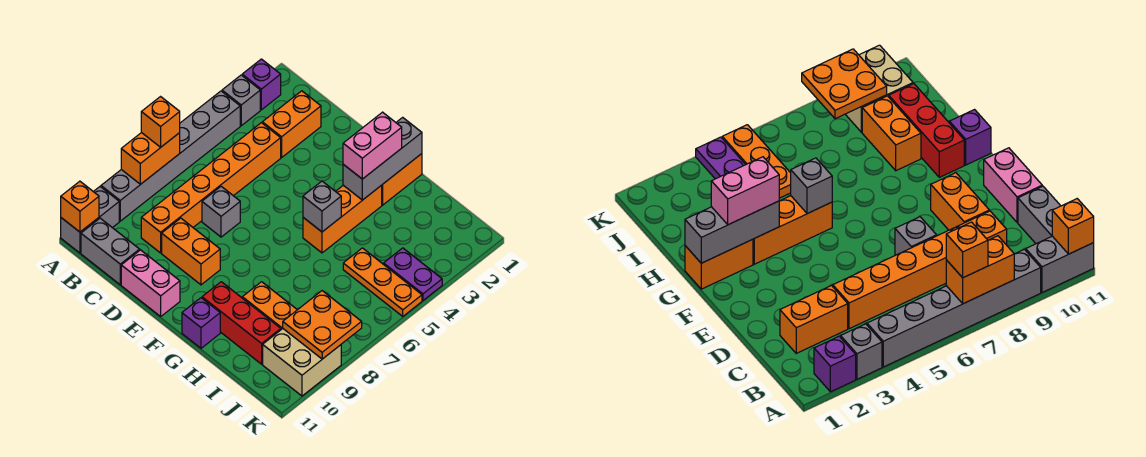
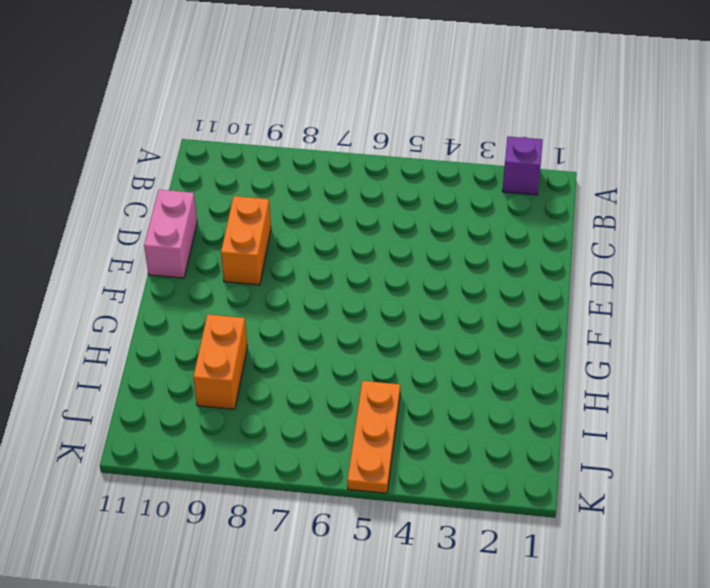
none -> grey brick A3 level 1
none -> grey brick A4:A9 level 1
none -> grey brick A10:A11 level 1

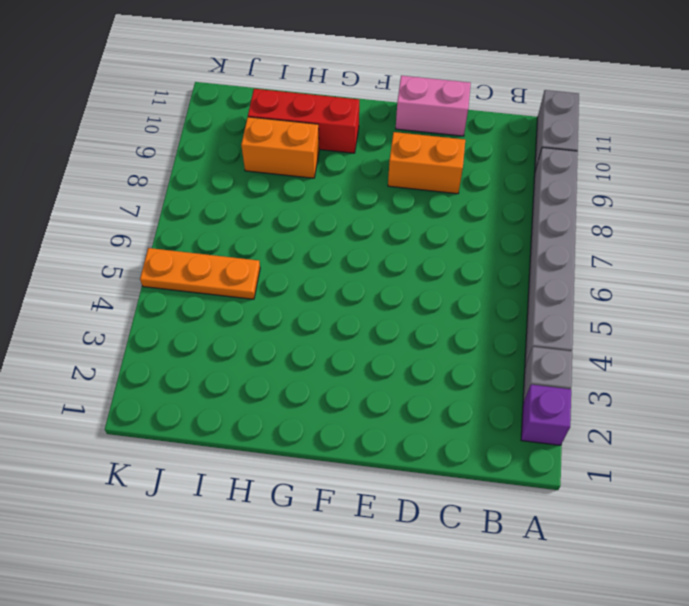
none -> grey brick B11:C11 level 1
none -> orange brick C2:C3 level 1
none -> orange brick C4:C9 level 1

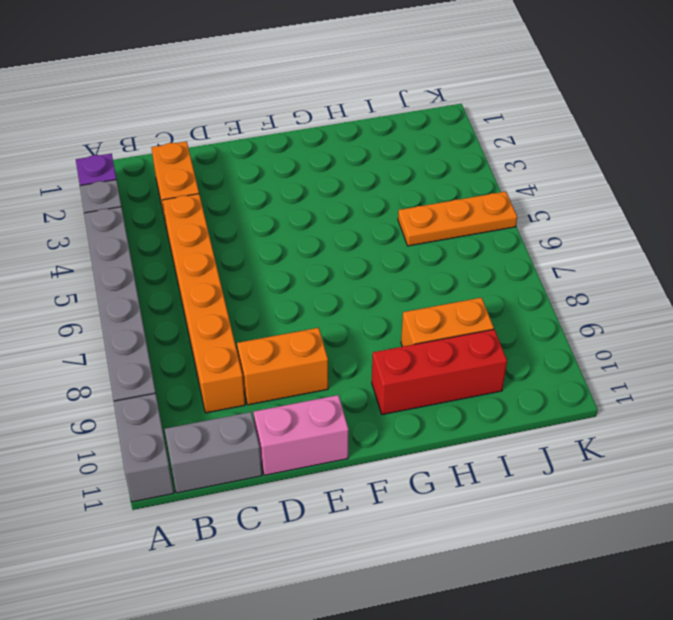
none -> grey brick D7 level 1
none -> orange brick G1:G2 level 1
none -> orange brick G3:G5 level 1

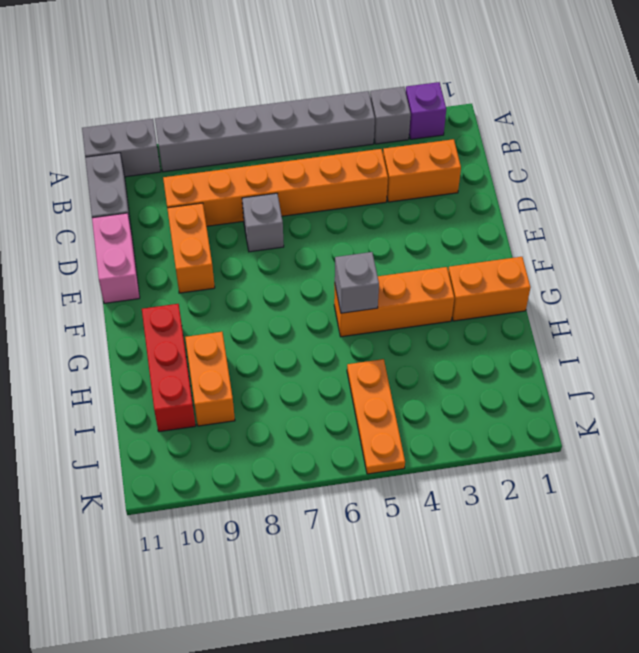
none -> purple brick G11 level 1
none -> purple plate J4:K4 level 1
none -> tan brick J9:K10 level 1

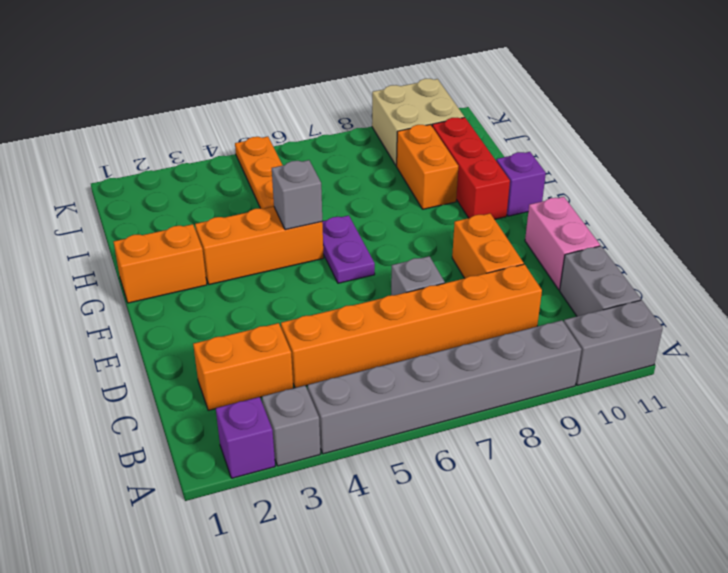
purple plate F6:G6 level 1 -> purple plate J4:K4 level 1
none -> orange brick A7:A8 level 2
none -> orange brick A11 level 2
none -> grey brick G1:G3 level 2

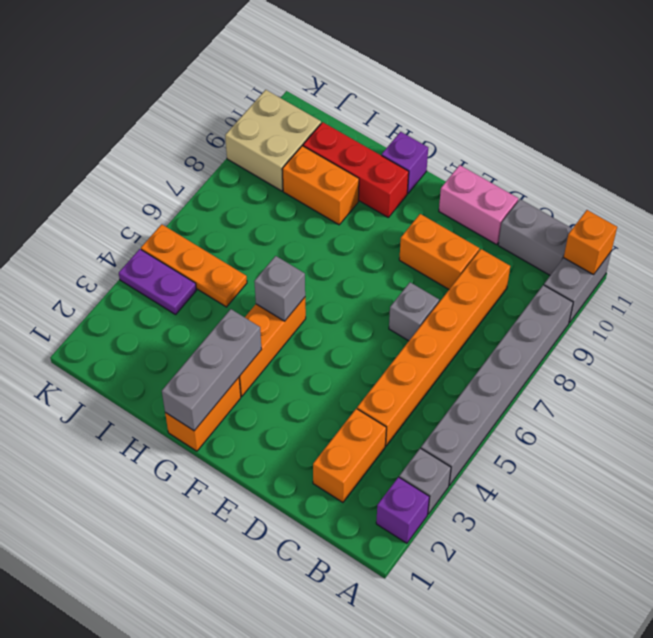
none -> orange brick A7:A8 level 2
none -> orange plate J8:K9 level 2
none -> orange brick A7 level 3

